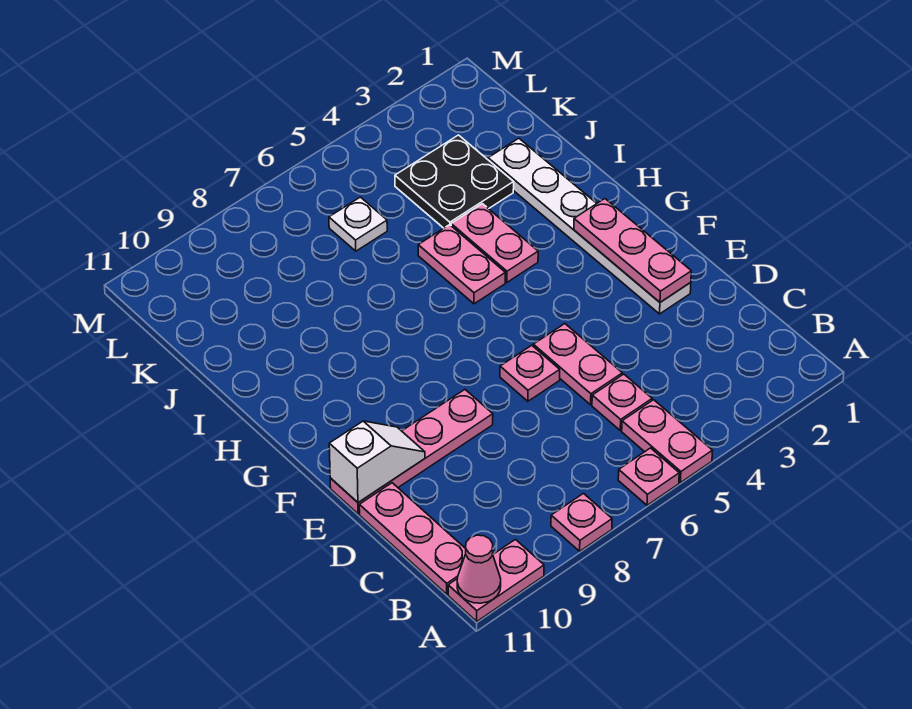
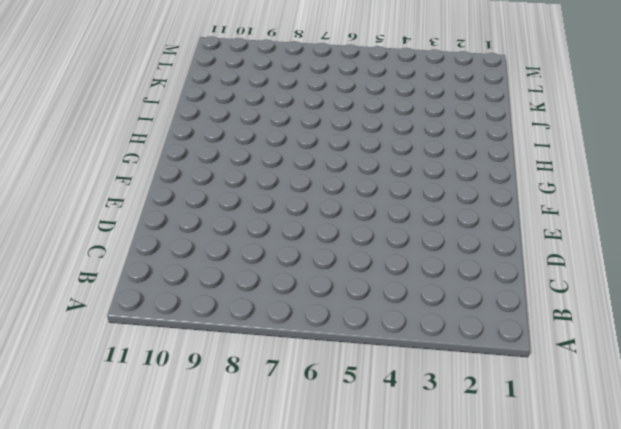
none -> pink plate A5:B5 level 1
none -> pink plate A6 level 1
none -> pink plate A8 level 1

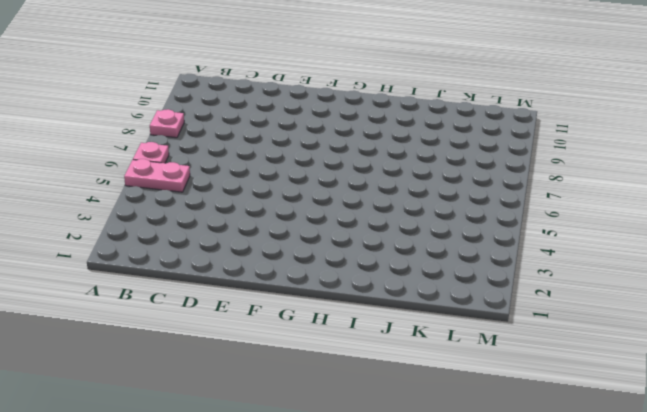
none -> pink plate A10:A11 level 1
none -> pink plate B11:D11 level 1
none -> pink plate C5 level 1

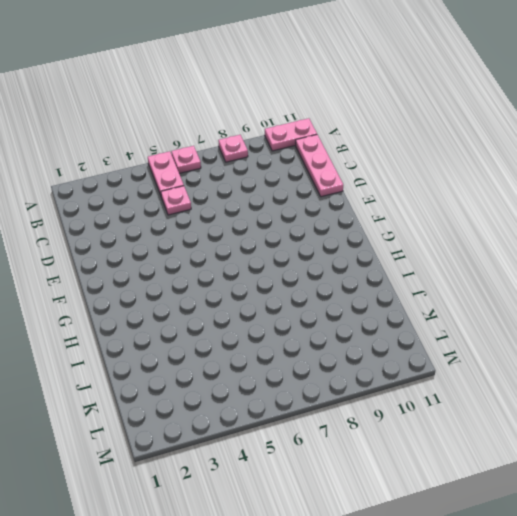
none -> pink plate D5:E5 level 1
none -> white plate E2:J2 level 1
none -> pink plate E6 level 1

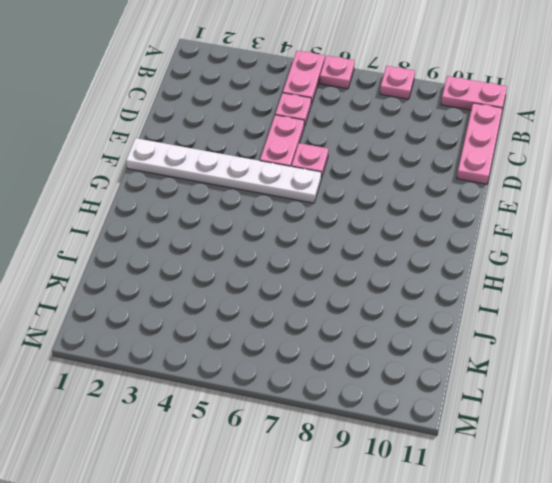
white plate F1:F6 level 1 -> white plate E2:J2 level 1
none -> pink plate E8:E11 level 1
none -> pink plate H4:I4 level 1
none -> pink plate H5:I5 level 1

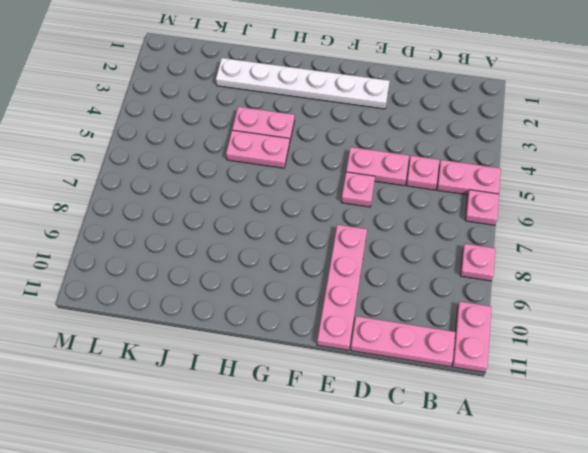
none -> black plate J3:K4 level 1
none -> white plate K6 level 1
none -> pink cone A11 level 2

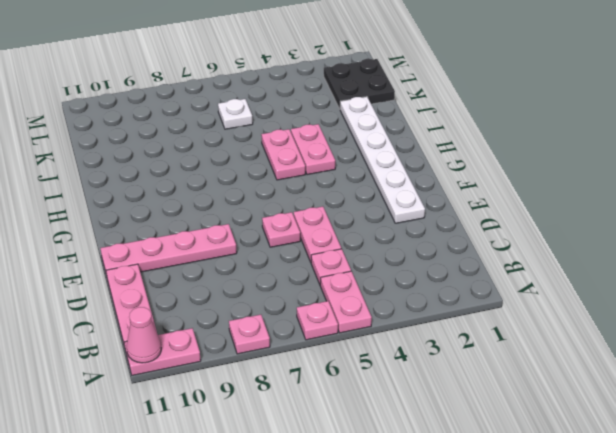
black plate K1:L2 level 1 -> black plate J3:K4 level 1
none -> pink plate E2:G2 level 2
none -> white slope E10:E11 level 2 top 11

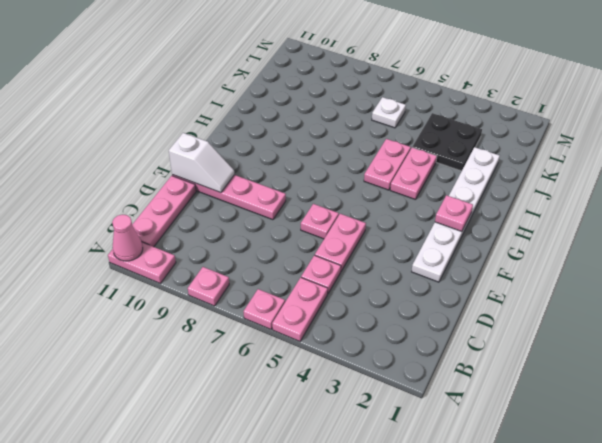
pink plate G2 level 2 -> pink plate E2:G2 level 2

